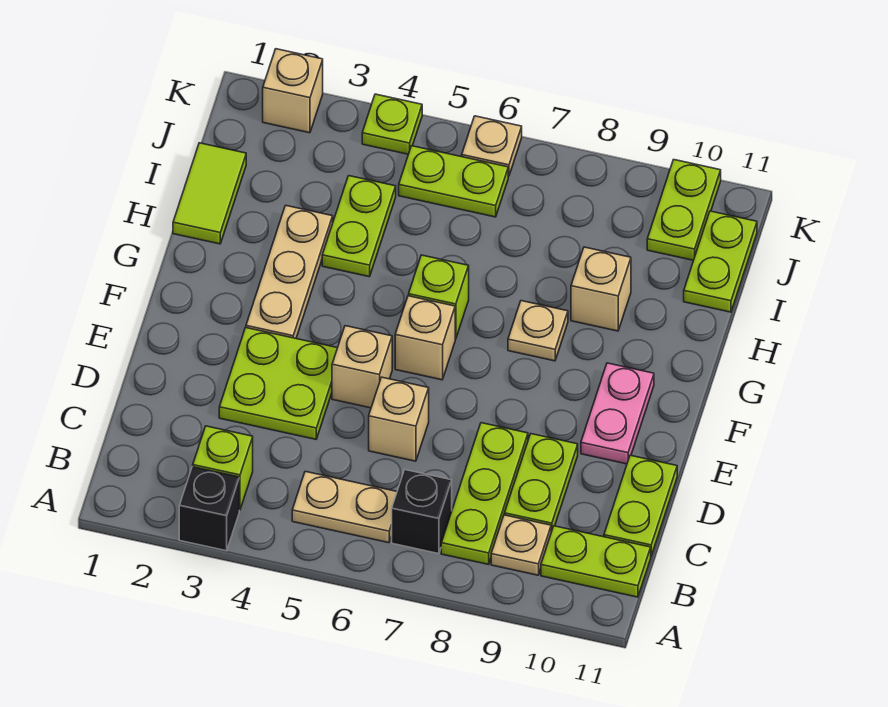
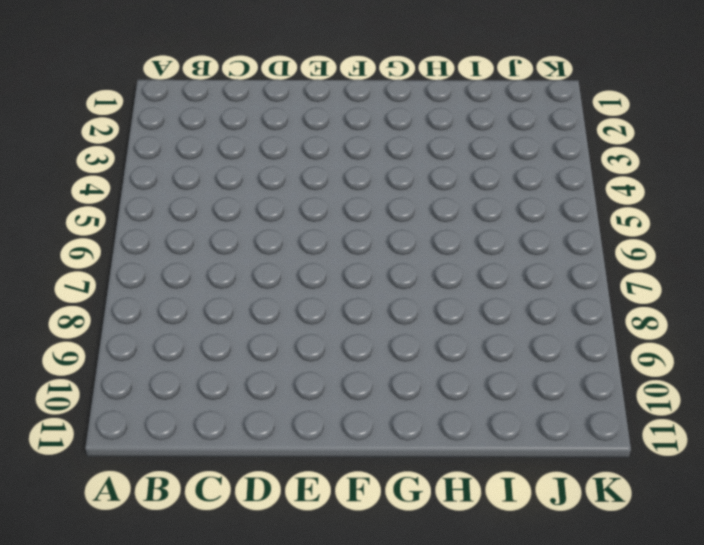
none -> black brick A3 level 1
none -> lime brick B3 level 1
none -> tan plate B5:B6 level 1

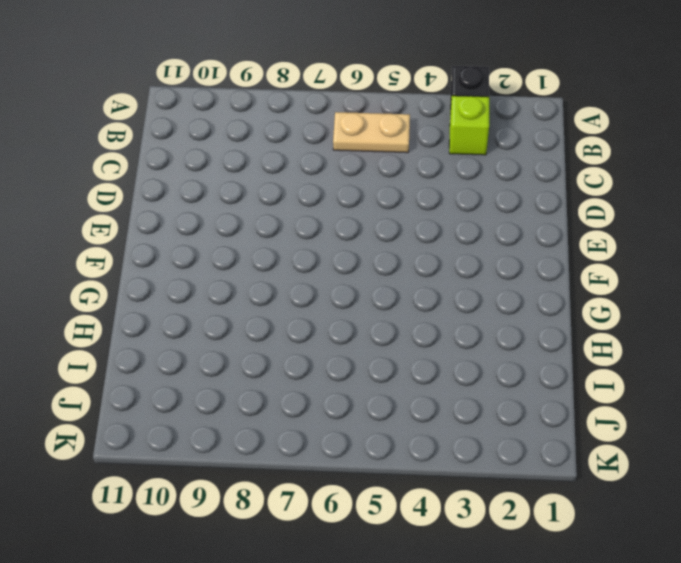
none -> black brick B7 level 1
none -> lime plate B8:D8 level 1
none -> tan plate B9 level 1

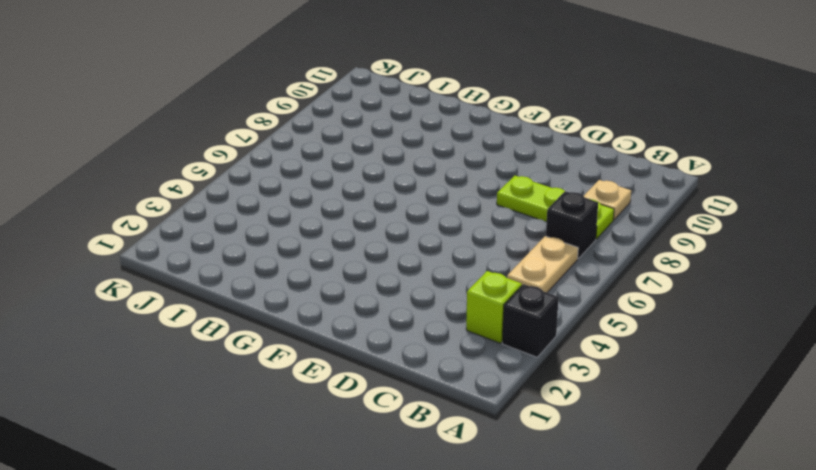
none -> lime plate B10:B11 level 1
none -> lime plate C9:D9 level 1
none -> lime plate C11:D11 level 1

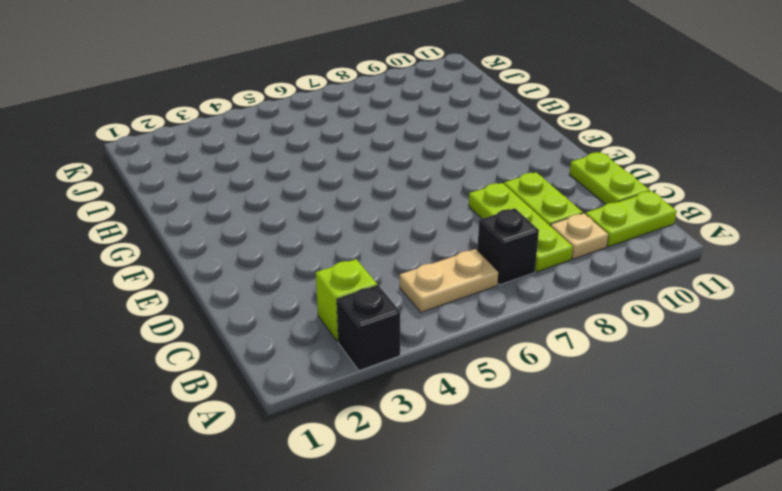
none -> lime plate D3:E4 level 1
none -> tan brick D6 level 1
none -> tan brick E5 level 1

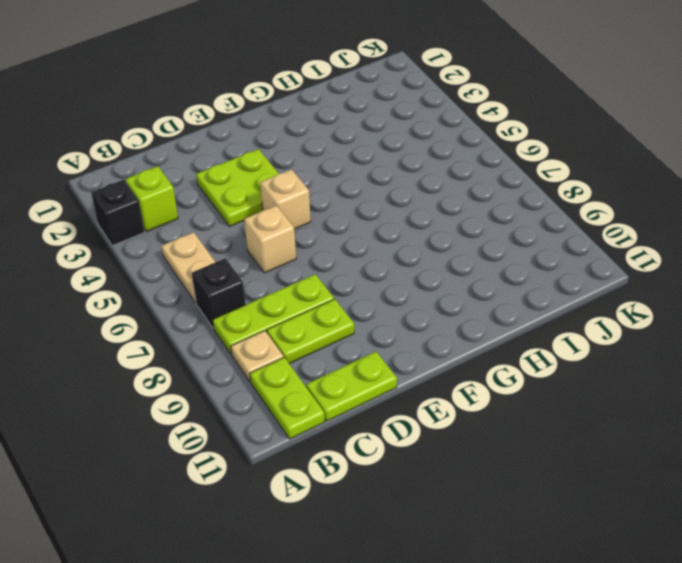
none -> pink plate E10:F10 level 1
none -> tan plate F3:H3 level 1
none -> tan brick F6 level 1

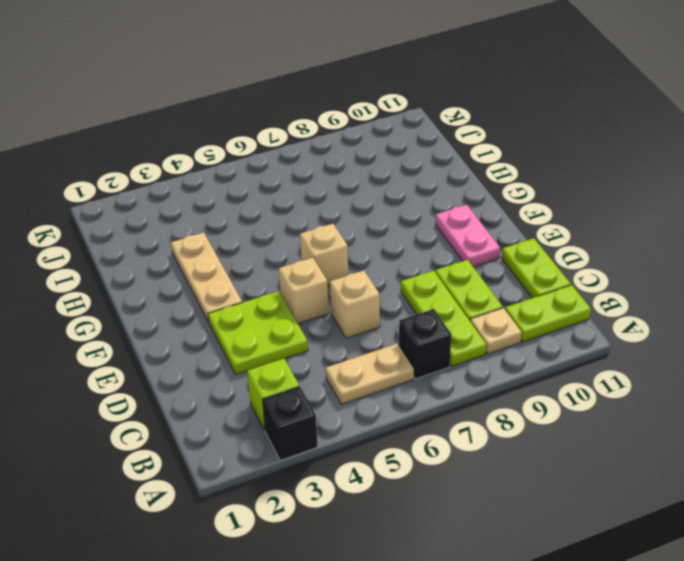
none -> lime brick G6 level 1
none -> tan plate G8 level 1
none -> lime tile H1:I1 level 1

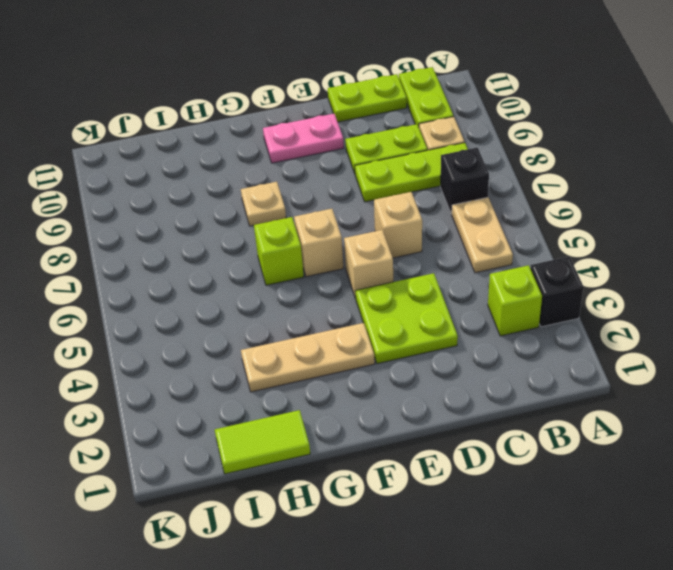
none -> lime plate H4:I4 level 1
none -> tan brick H9 level 1
none -> lime plate I11:J11 level 1

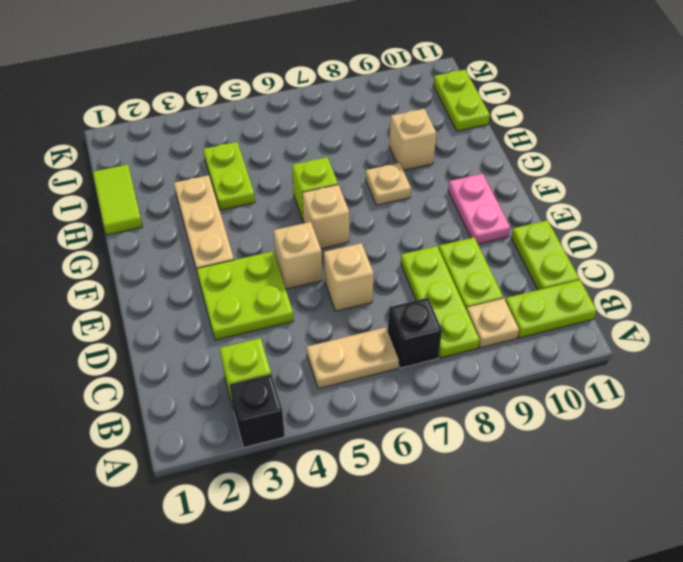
none -> lime plate J5:J6 level 1
none -> lime plate J10:K10 level 1
none -> tan brick K2 level 1

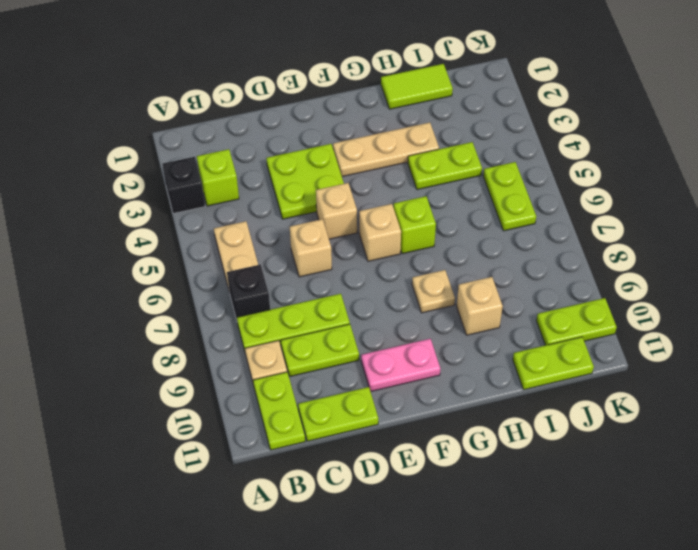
none -> tan brick K2 level 1
none -> lime plate K4 level 1
none -> tan plate K6 level 1

